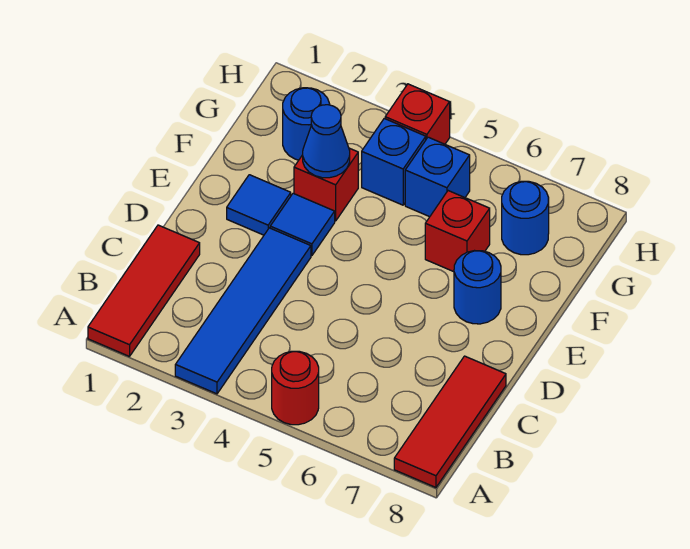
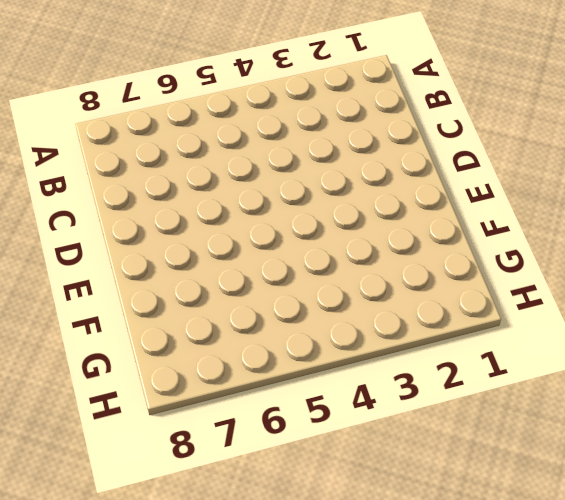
none -> red tile A1:C1 level 1
none -> blue tile A3:D3 level 1
none -> red round brick A5 level 1

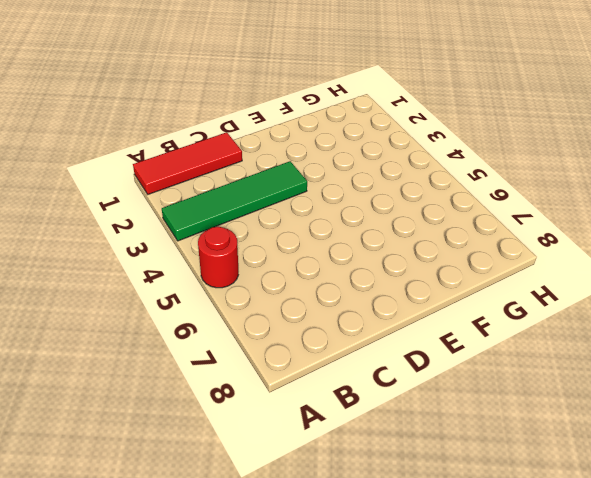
green tile A3:D3 level 1 -> blue tile A3:D3 level 1
none -> red tile A8:C8 level 1
none -> blue tile E2 level 1
none -> blue tile E3 level 1

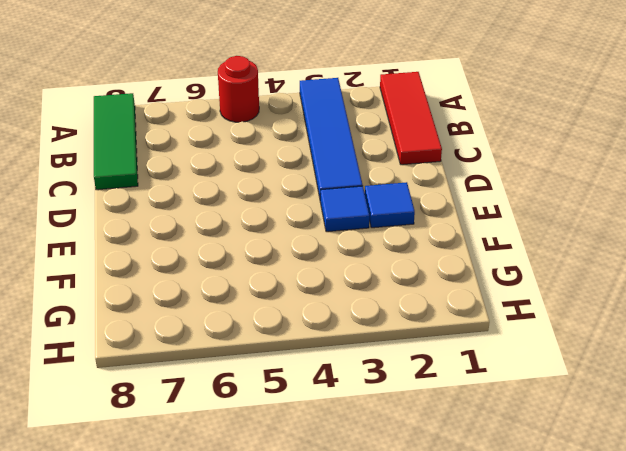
green tile A8:C8 level 1 -> red tile A8:C8 level 1
none -> blue round brick E7 level 1
none -> red brick F3 level 1
none -> red brick F6 level 1

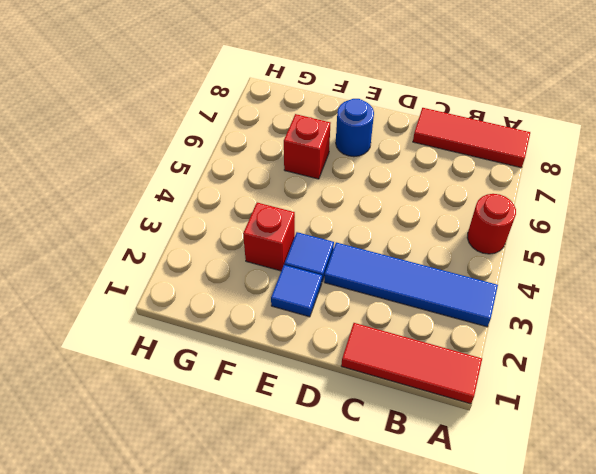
none -> blue round brick G2 level 1
none -> blue brick G4 level 1
none -> blue brick G5 level 1

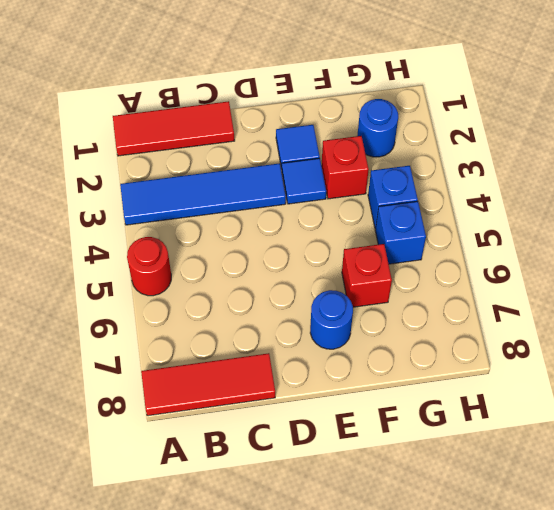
none -> blue round brick G7 level 1
none -> red brick H4 level 1
none -> blue cone F3 level 2

